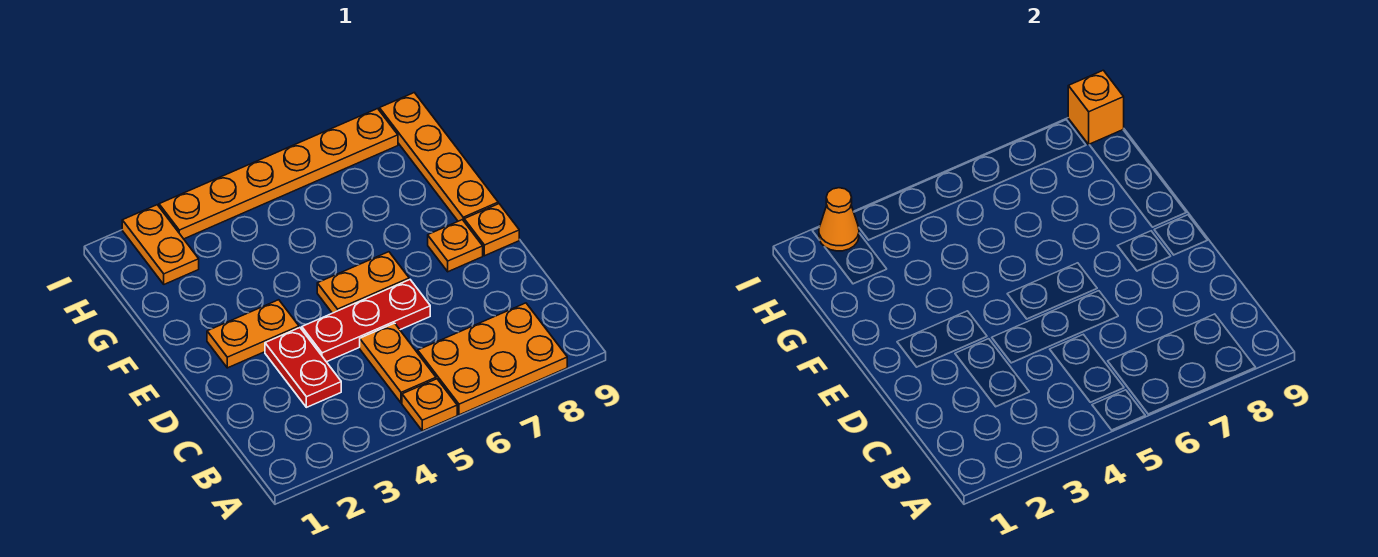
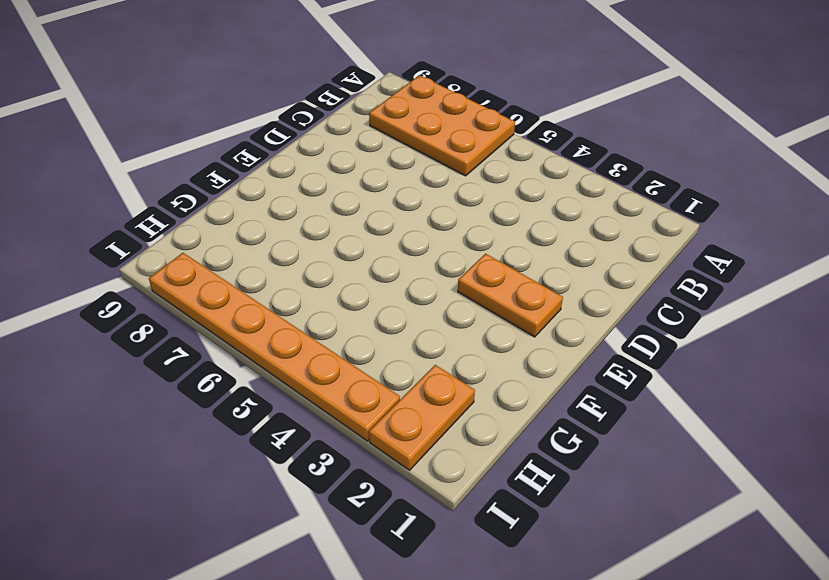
none -> orange plate A5 level 1
none -> orange plate B5:C5 level 1
none -> red plate C3:D3 level 1

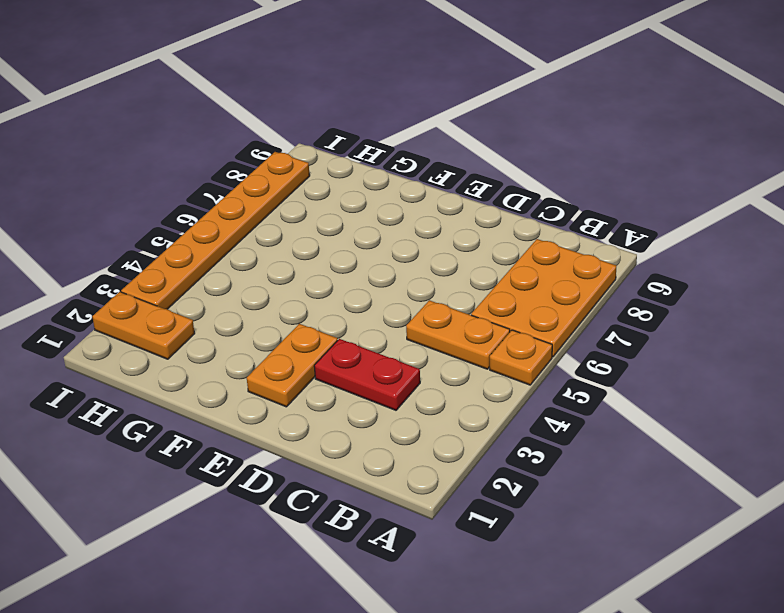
none -> red plate D4:D6 level 1
none -> orange plate E5:E6 level 1
none -> orange plate E8 level 1

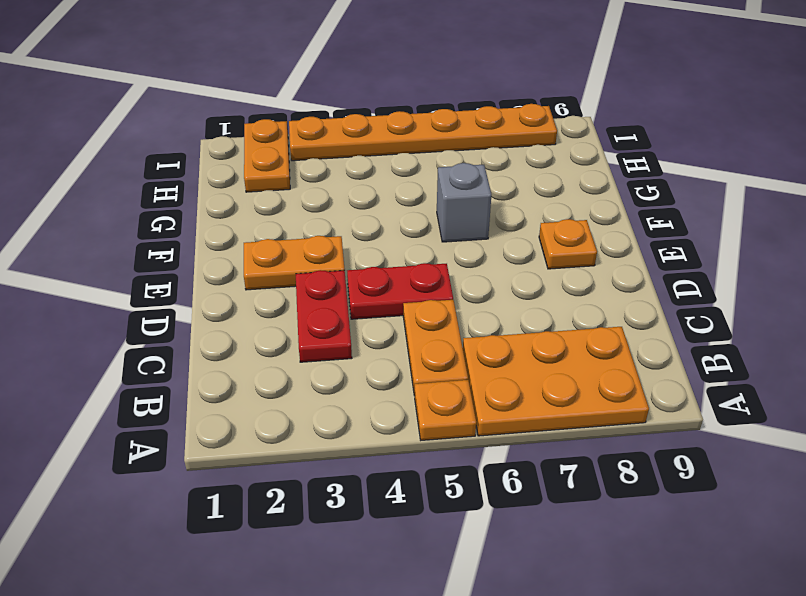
red plate D4:D5 level 1 -> red plate D4:D6 level 1
grey brick F6 level 1 -> none
none -> orange plate E5:E6 level 1
none -> orange plate E9 level 1
none -> orange plate F9:I9 level 1

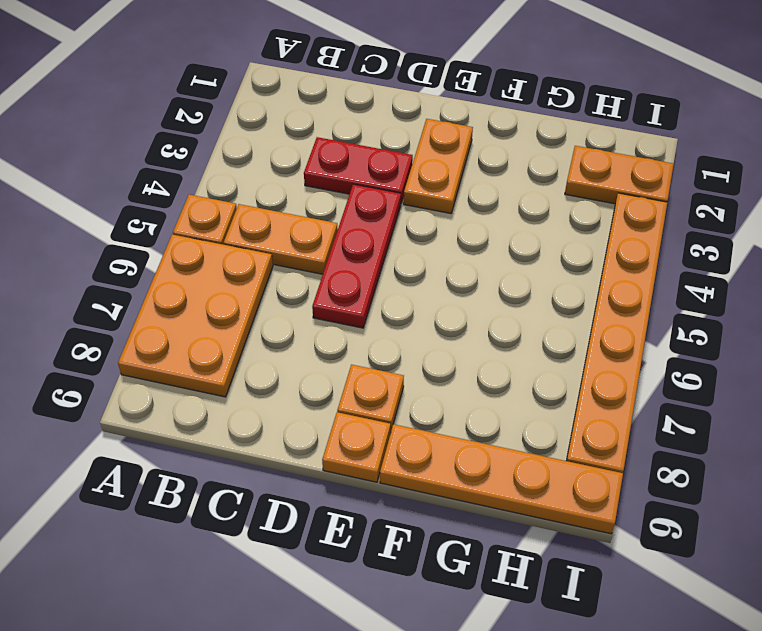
none -> orange plate E5:E6 level 1
none -> orange cone I2 level 2
none -> orange brick I9 level 2

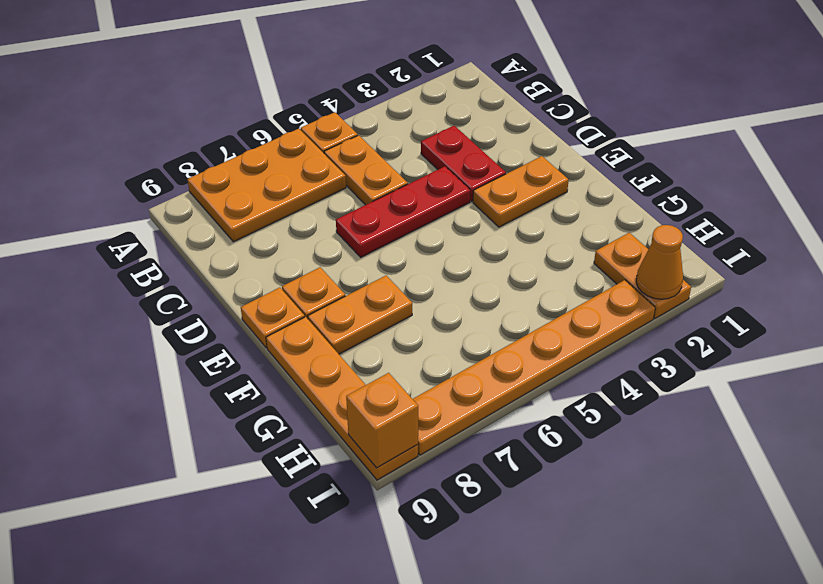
orange plate F7:F8 level 1 -> orange plate E5:E6 level 1

